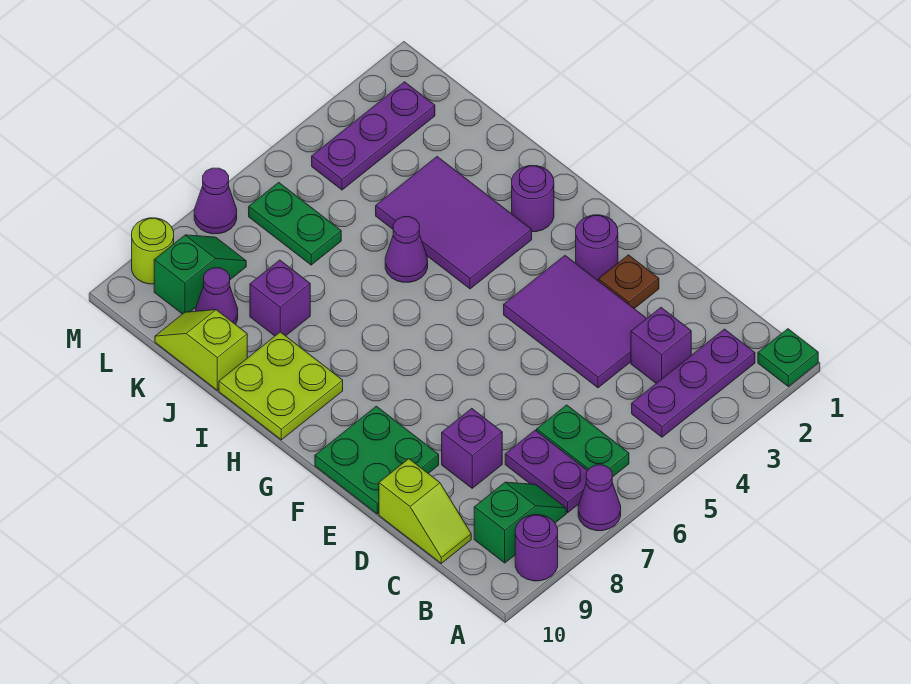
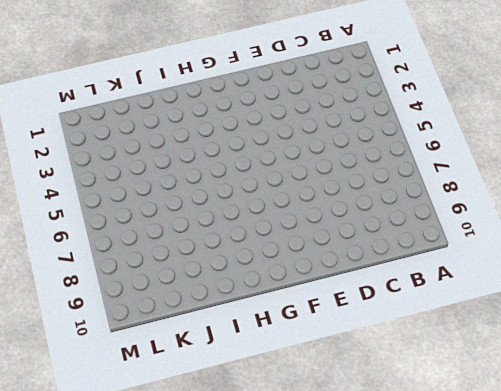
none -> green plate A1 level 1
none -> purple cone A7 level 1
none -> purple round brick A9 level 1

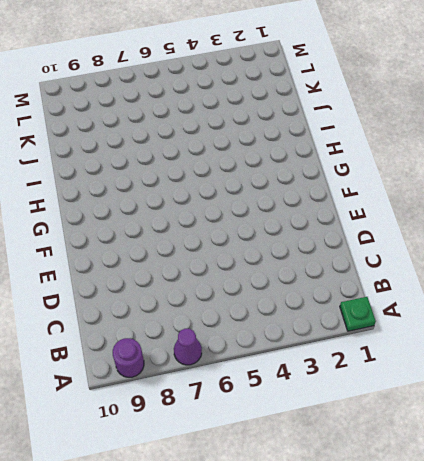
none -> purple plate B2:B4 level 1
none -> green plate B6:C6 level 1
none -> purple plate B7:C7 level 1

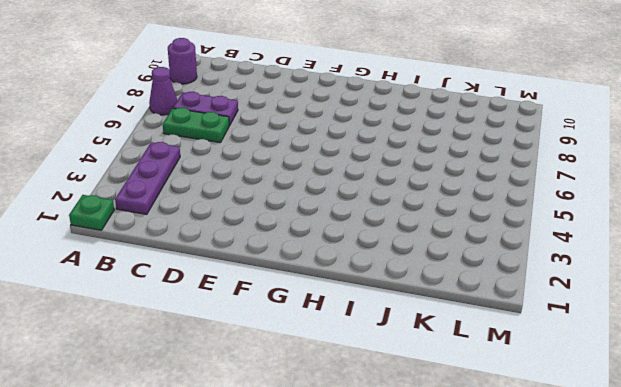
none -> green slope B8:B9 level 1 top 9
none -> purple brick C3 level 1
none -> lime slope C10:D10 level 1 top D

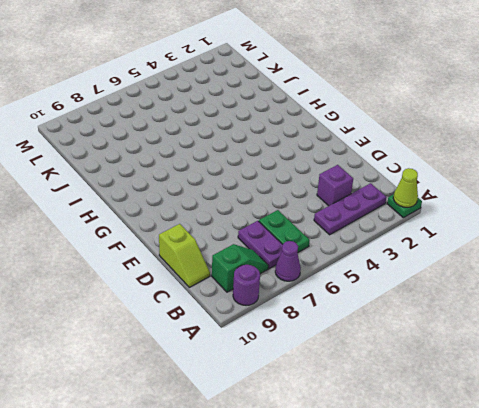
lime cone A1 level 2 -> none
none -> purple tile D3:F4 level 1
none -> purple brick D8 level 1
none -> brown plate E2 level 1

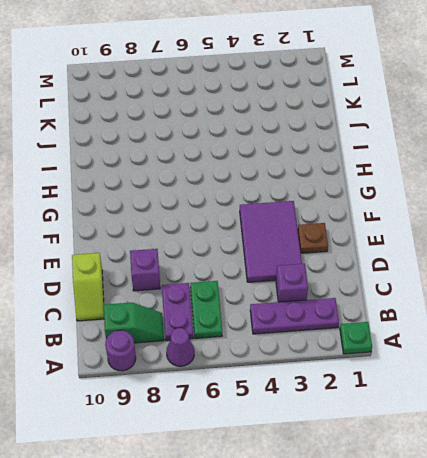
none -> green plate E9:F10 level 1
none -> purple round brick F2 level 1
none -> purple round brick H2 level 1

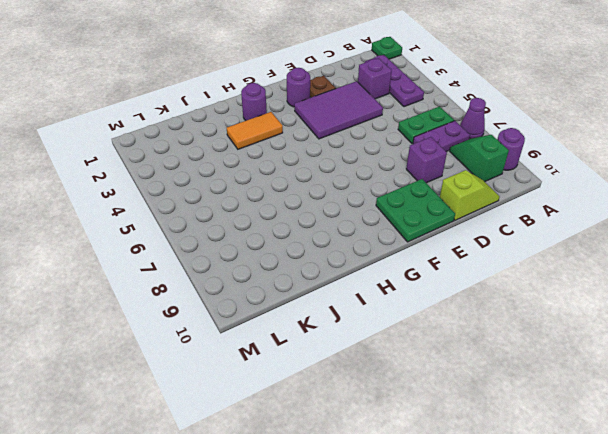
orange tile H3:I3 level 1 -> purple tile H3:J4 level 1
none -> lime plate H9:I10 level 1
none -> purple cone I5 level 1
none -> purple brick J8 level 1

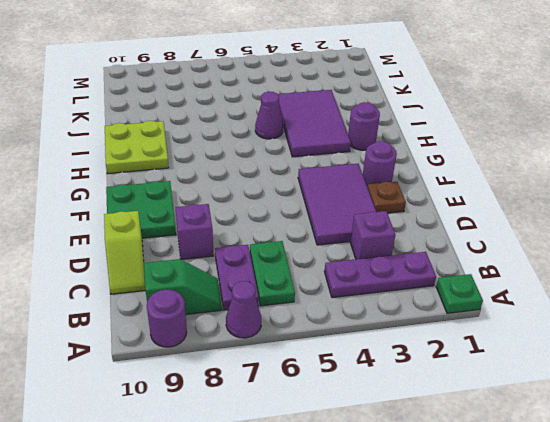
none -> purple brick J8 level 1
none -> lime slope J10:K10 level 1 top J
none -> green plate K6:L6 level 1

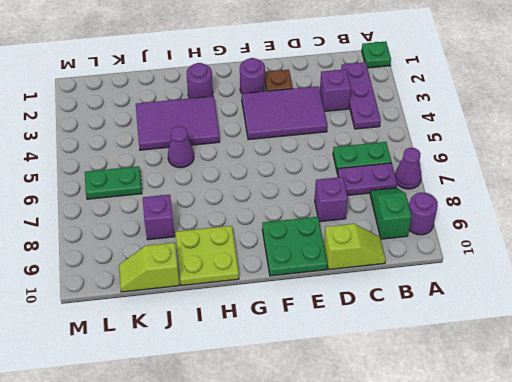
none -> purple cone K9 level 1
none -> purple plate L2:L4 level 1
none -> green slope L8:L9 level 1 top 9

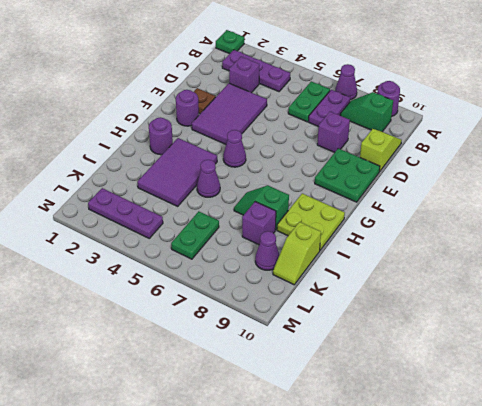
purple cone G5 level 1 -> purple cone M7 level 1
green slope I7:I8 level 1 top 8 -> green slope L8:L9 level 1 top 9
none -> lime round brick M9 level 1

